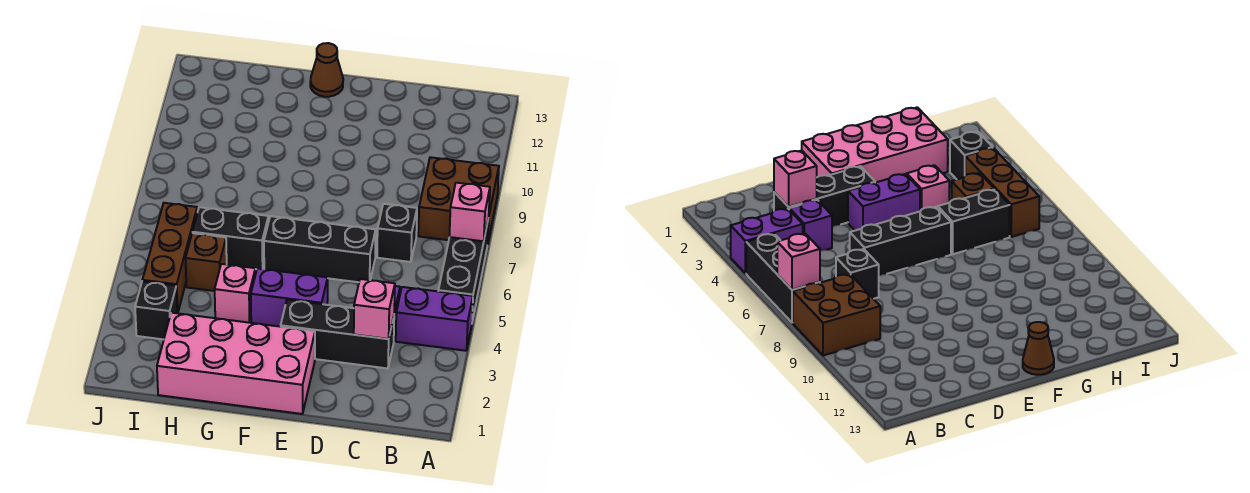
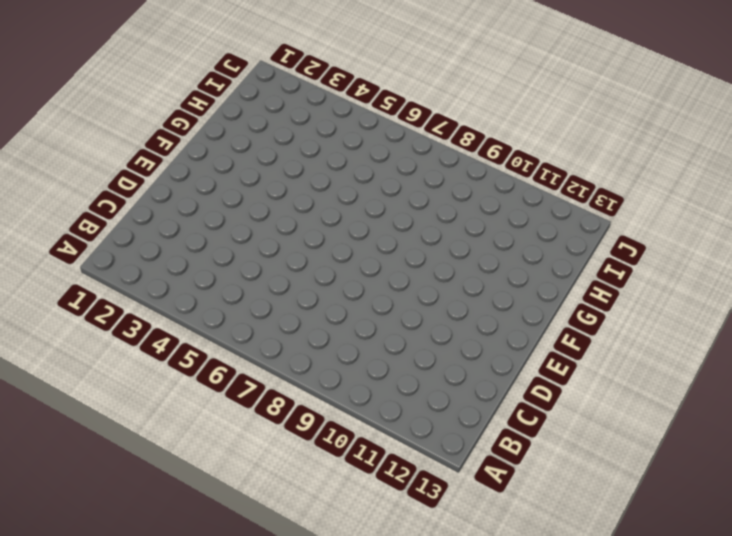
none -> purple brick A4:B4 level 1
none -> black brick A5:A7 level 1
none -> brown brick A8:B9 level 1

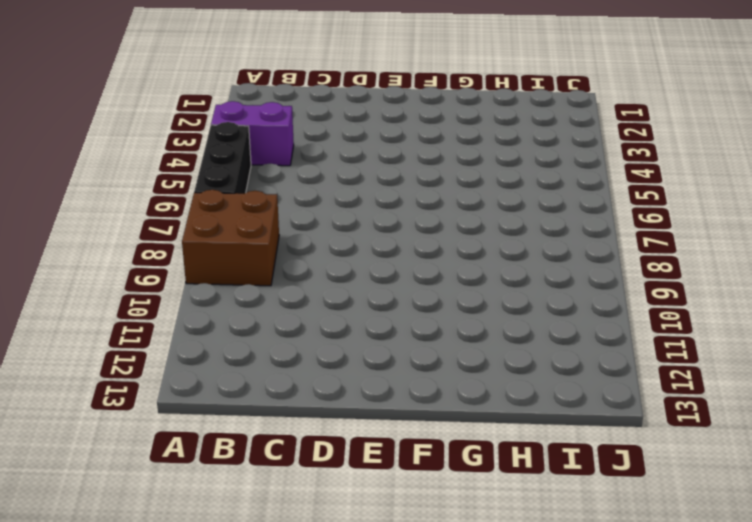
none -> black brick C3:E3 level 1
none -> purple brick C4 level 1
none -> black brick C7 level 1

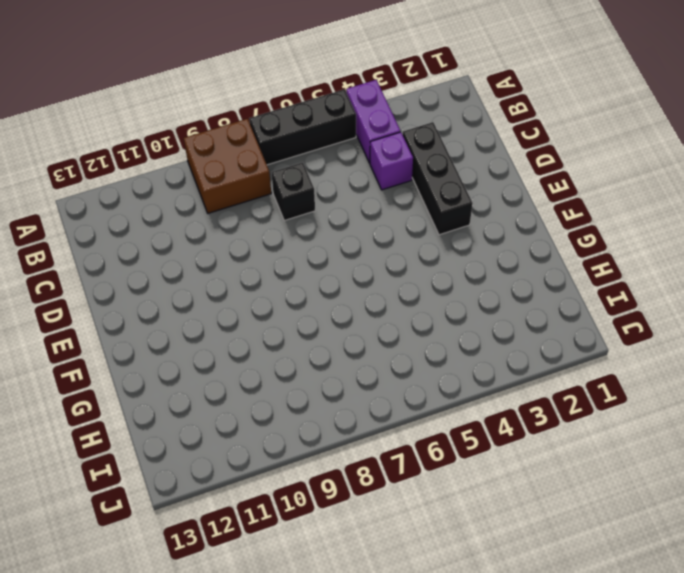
none -> black brick D6:F6 level 1
none -> pink brick E1:H2 level 1
none -> purple brick E4:F4 level 1

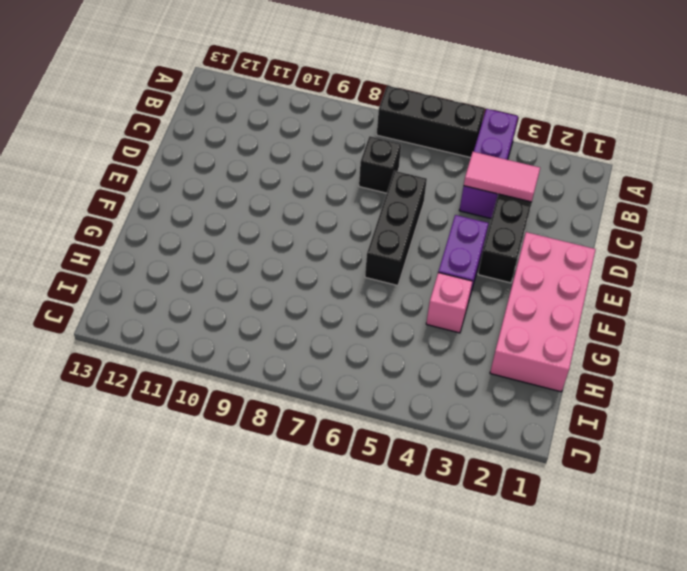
pink tile C3:C4 level 2 -> pink brick C3 level 2
none -> brown brick A8:B9 level 1
none -> brown cone F13 level 1
none -> black brick G6:H6 level 1

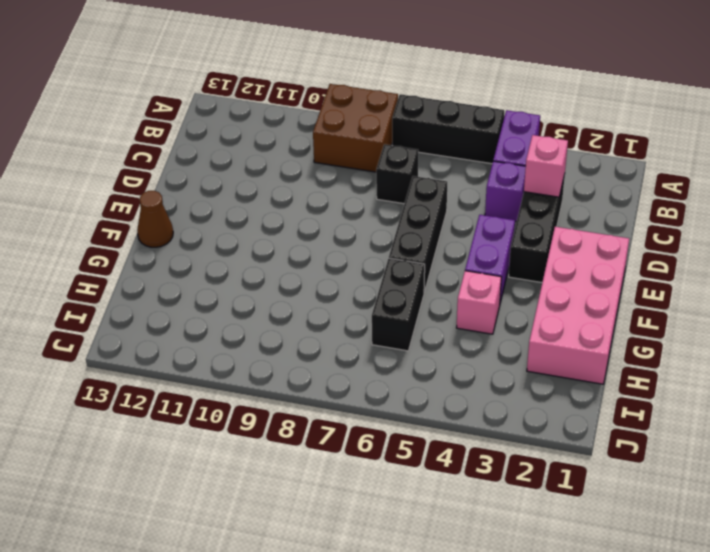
none -> brown brick H5 level 1
none -> black brick I3 level 1
none -> brown brick I4:I6 level 1

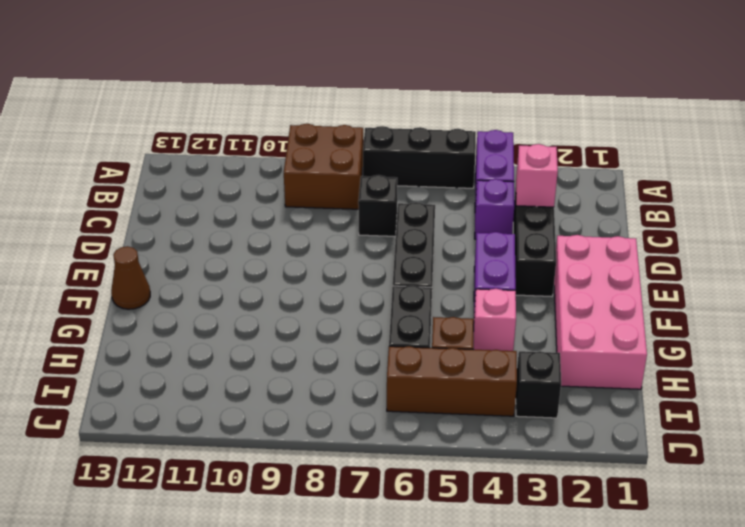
none -> pink brick A7 level 2

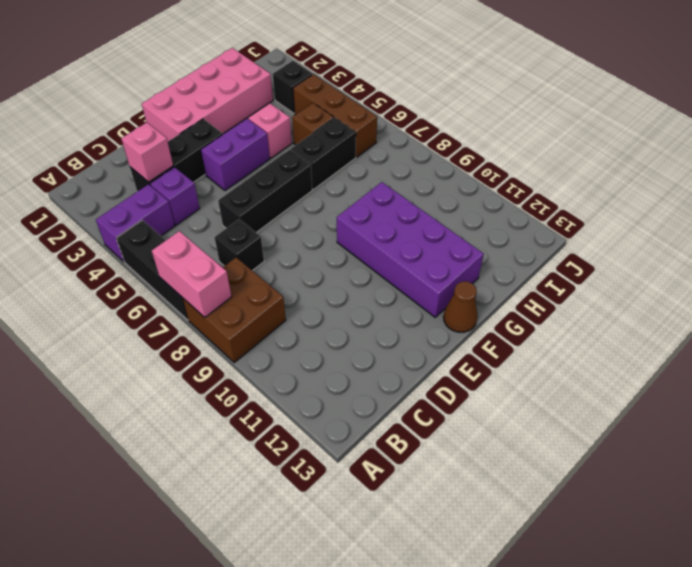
pink brick A7:A8 level 2 -> pink brick A7 level 2
purple brick F9:G12 level 1 -> none

